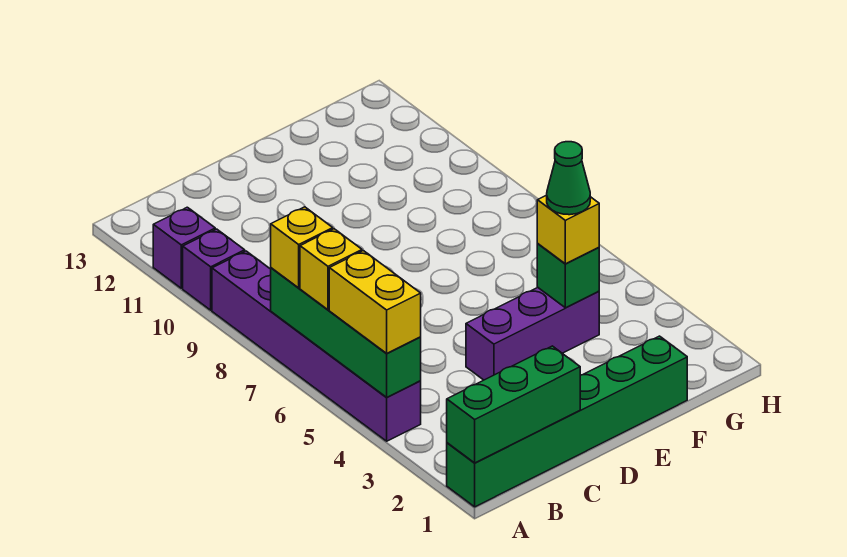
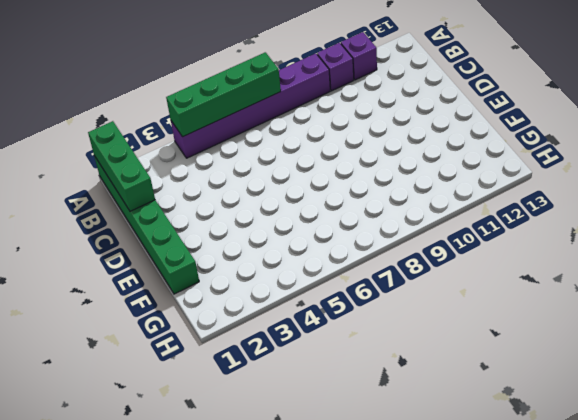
none -> purple brick D4:F4 level 1
none -> green brick F4 level 2
none -> yellow brick A4:A5 level 3

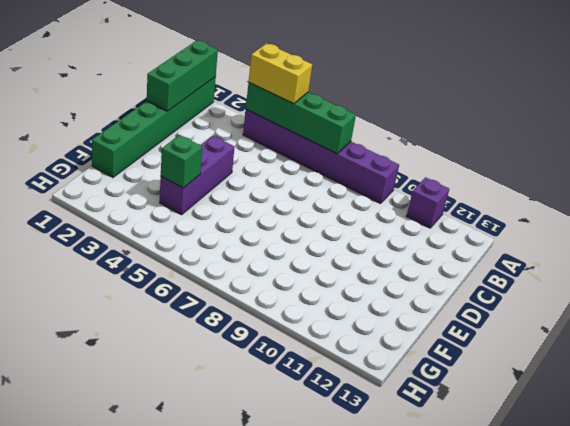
none -> purple brick A10 level 1
none -> yellow brick A6 level 3
none -> yellow brick A7 level 3

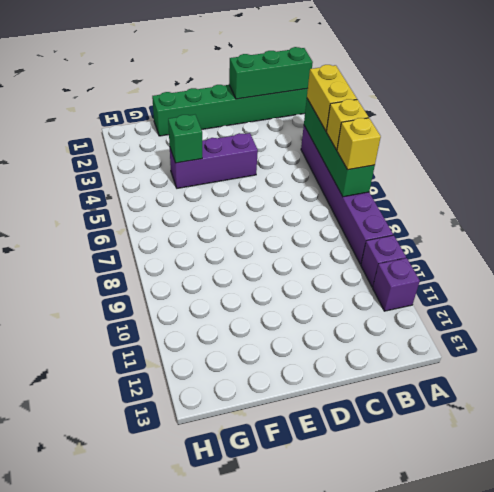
none -> yellow brick F4 level 3
none -> green cone F4 level 4

